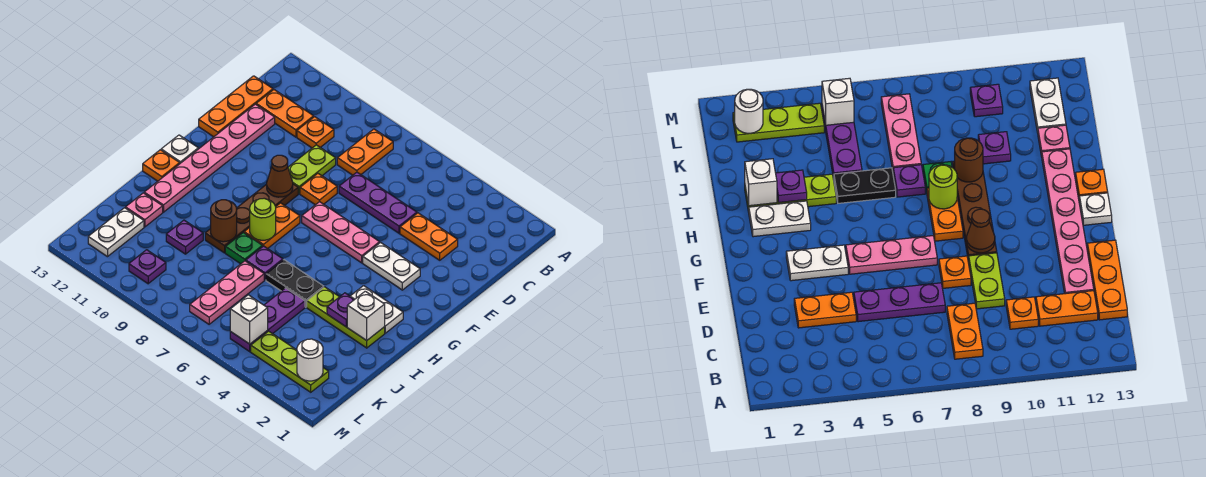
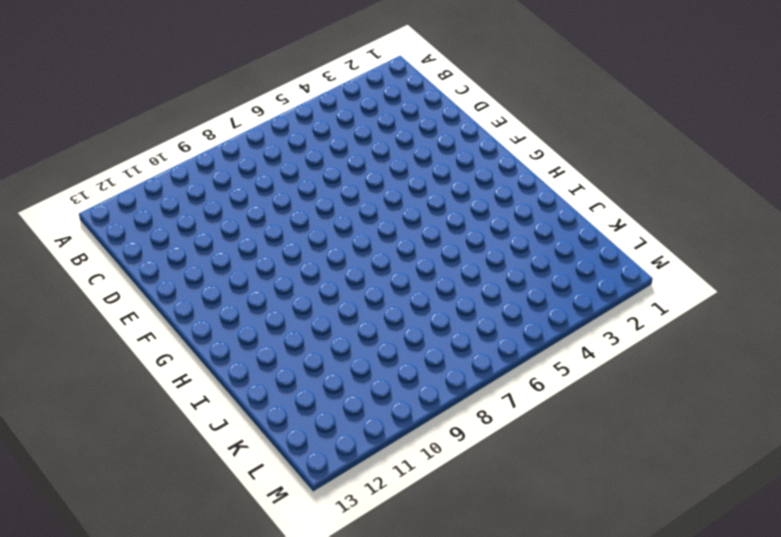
none -> orange plate B8:C8 level 1
none -> orange plate C10 level 1
none -> orange plate C11:C12 level 1
none -> orange plate C13:E13 level 1

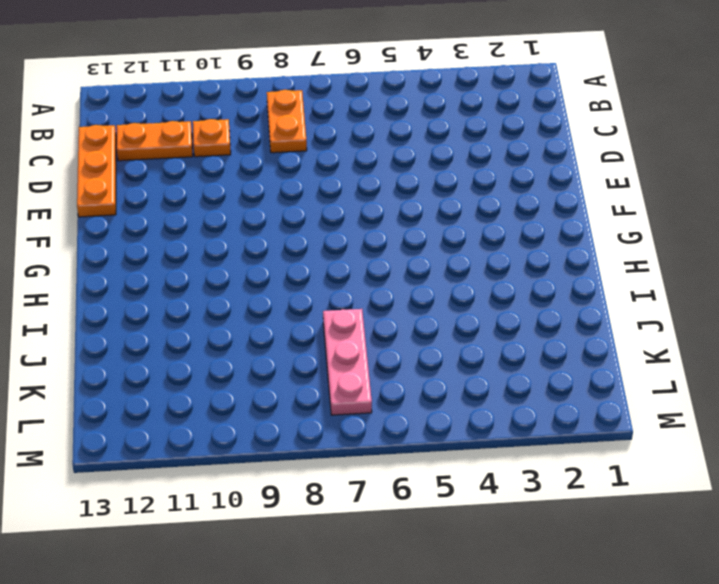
none -> orange plate D3:D4 level 1
none -> purple plate D5:D7 level 1
none -> lime plate D9:E9 level 1
none -> pink plate D12:I12 level 1

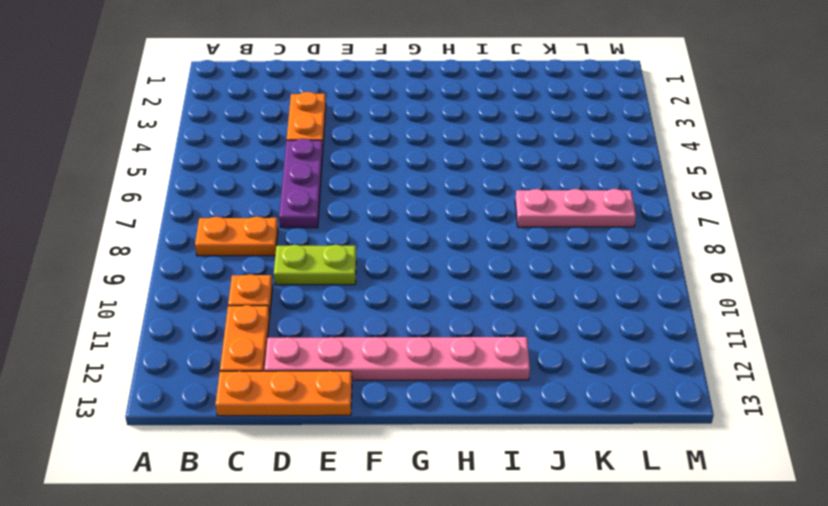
none -> orange plate E8 level 1
none -> white plate F3:F4 level 1
none -> pink plate F5:F7 level 1
none -> brown plate F9:I9 level 1

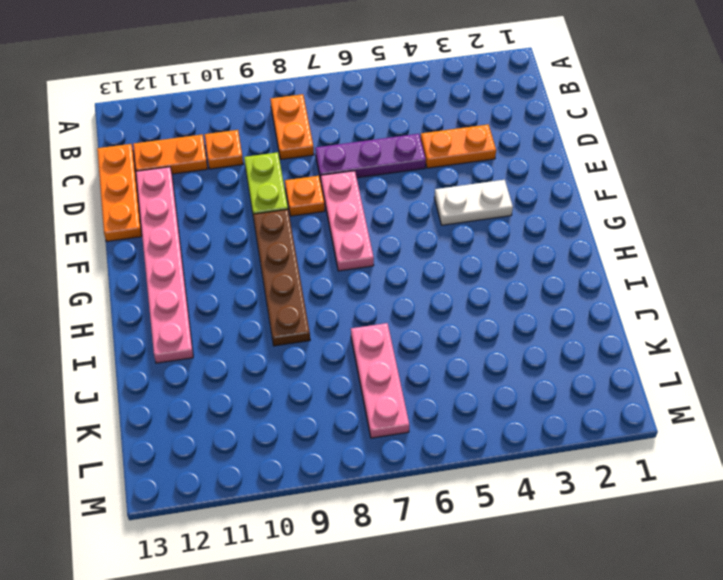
pink plate E7:G7 level 1 -> pink plate F5:F7 level 1
none -> orange plate G8:H8 level 1
none -> white plate G13 level 1
none -> white plate H2:H3 level 1
none -> orange plate H13 level 1

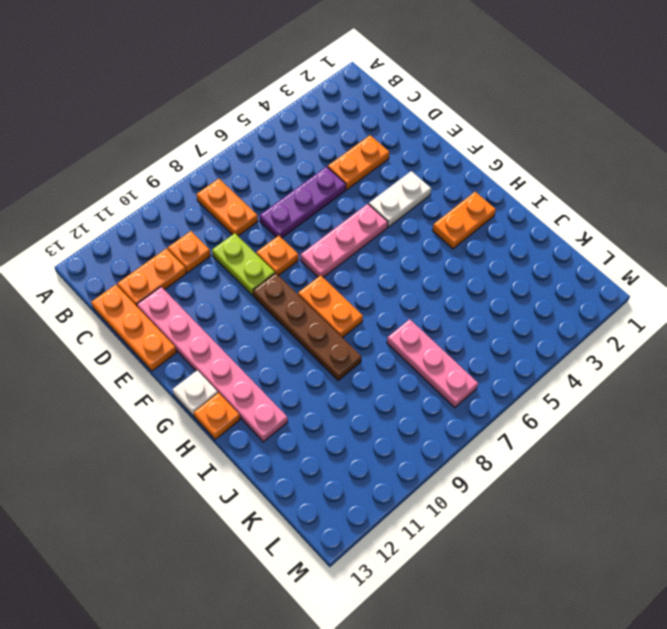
orange plate H2:H3 level 1 -> white plate H2:H3 level 1
none -> lime plate I2:I4 level 1
none -> black plate I5:I6 level 1
none -> purple plate I7 level 1
none -> green plate I8 level 1

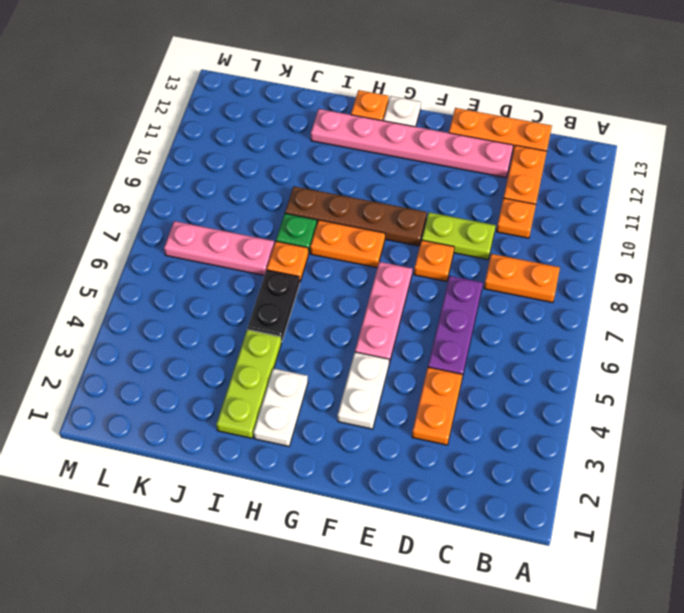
orange plate I7 level 1 -> purple plate I7 level 1
none -> purple plate J5:L5 level 1
none -> purple plate J10 level 1
none -> pink plate J12 level 1
none -> white plate K12:L12 level 1

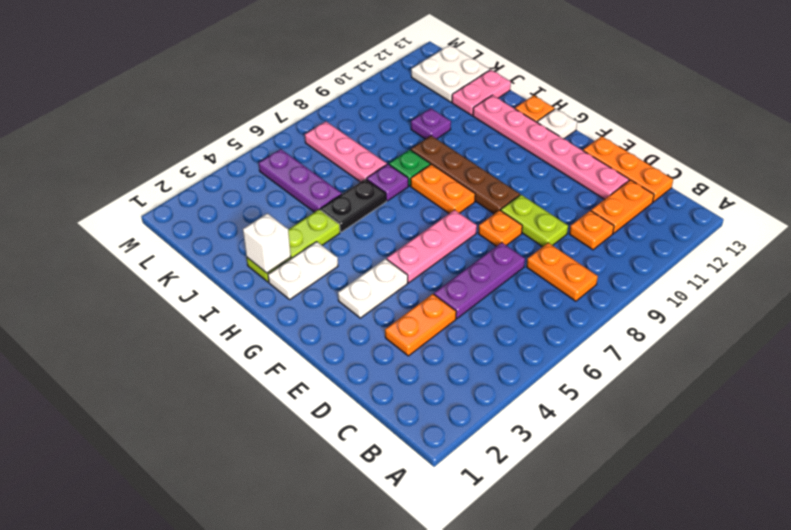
pink plate J12:J13 level 1 -> pink plate J12 level 1
white plate K12:L13 level 1 -> white plate K12:L12 level 1
none -> lime plate L2:L4 level 1
none -> purple plate L10 level 1
none -> brown cone F9 level 2
none -> lime round brick H8 level 2

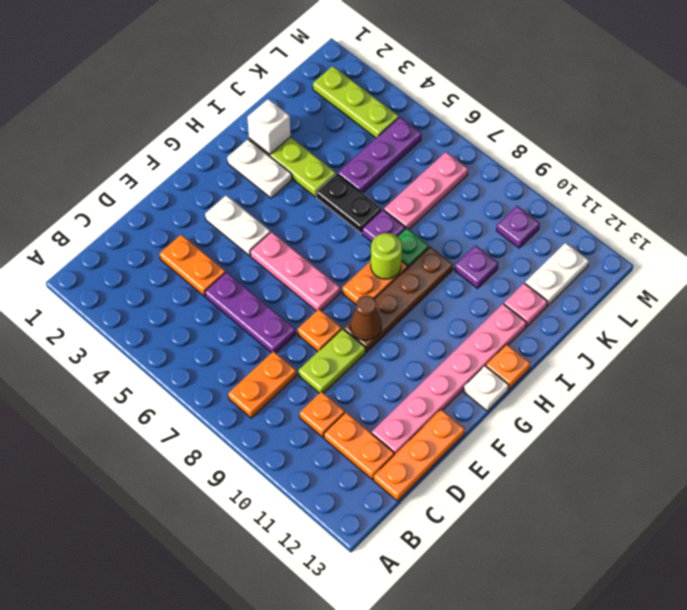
none -> purple plate I3 level 2
none -> brown round brick I9 level 2
none -> white round brick L2 level 2
none -> white brick L5 level 2

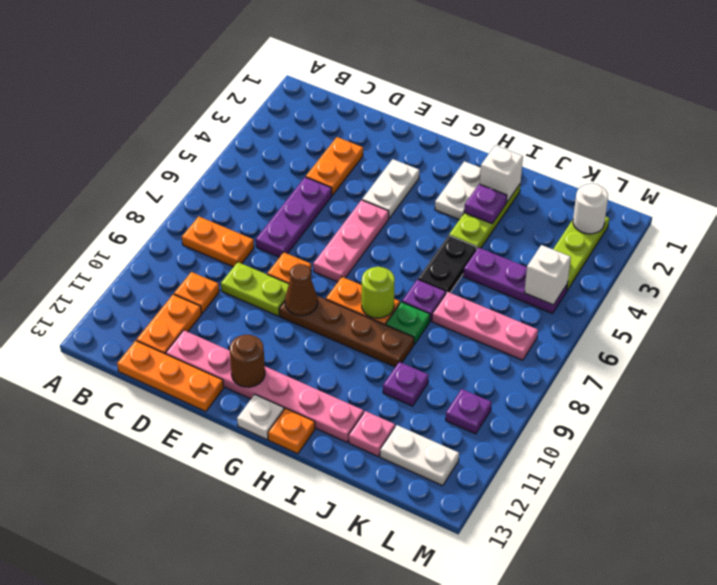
brown round brick F12 level 2 -> brown round brick I9 level 2

